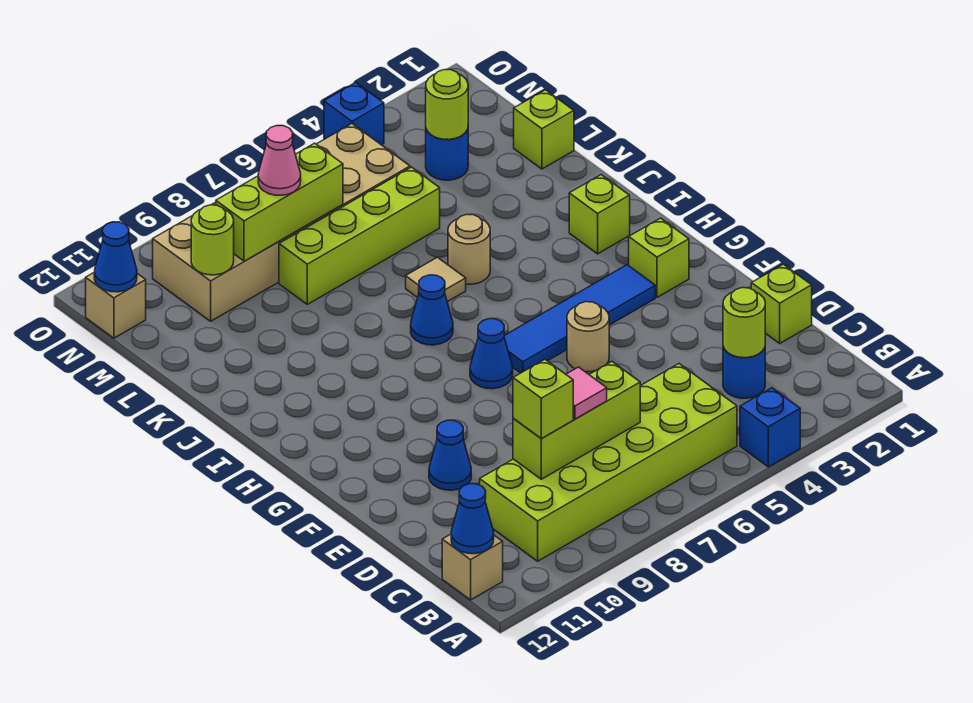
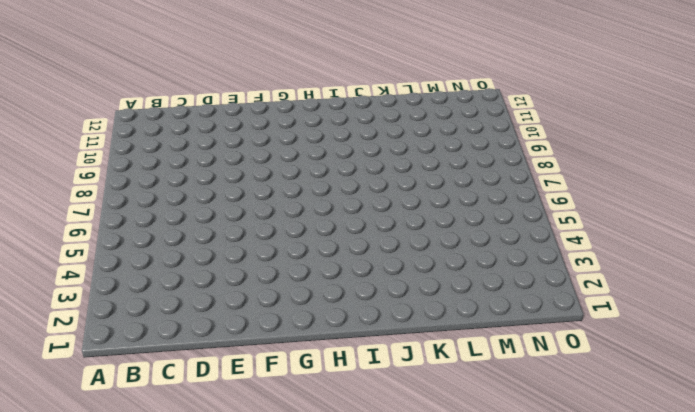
none -> blue brick A4 level 1
none -> lime brick B5:C10 level 1
none -> tan brick B12 level 1
none -> blue round brick C3 level 1

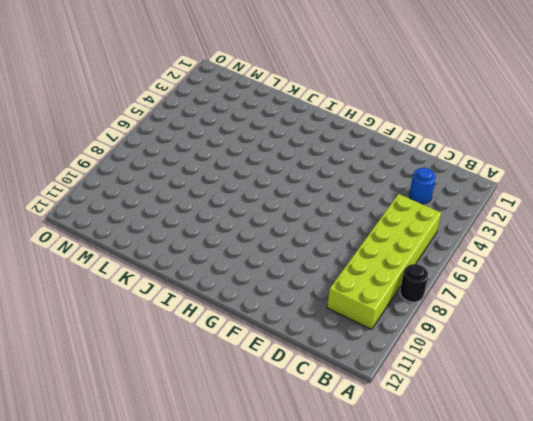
black round brick A8 level 1 -> none
none -> blue brick A4 level 1
none -> tan brick B12 level 1
none -> lime brick D1 level 1
none -> blue cone E10 level 1

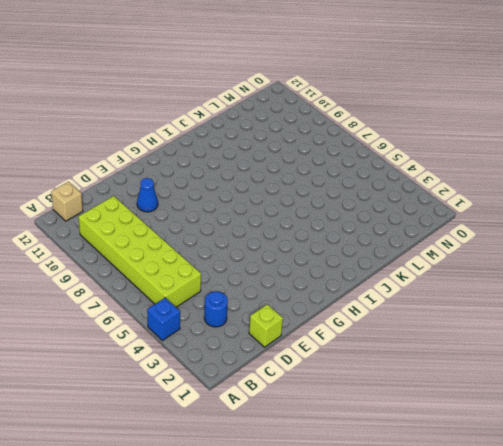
none -> tan round brick F5 level 1
none -> lime brick G2 level 1
none -> blue tile G3:G6 level 1
none -> blue cone G7 level 1

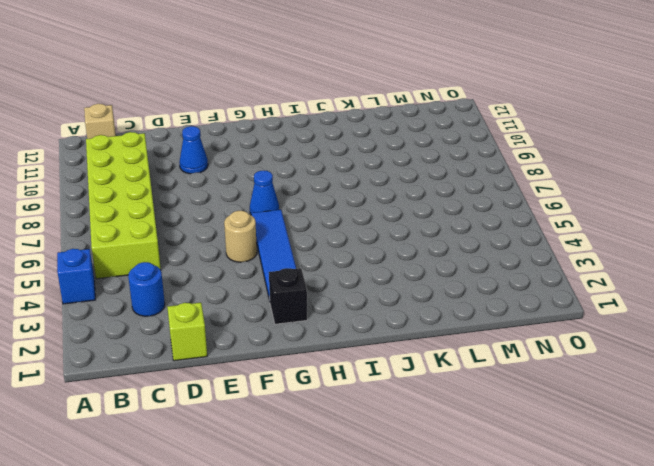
black brick G2 level 1 -> lime brick G2 level 1
none -> lime brick I2 level 1
none -> blue cone I7 level 1
none -> tan round brick J5 level 1
none -> tan tile J6 level 1

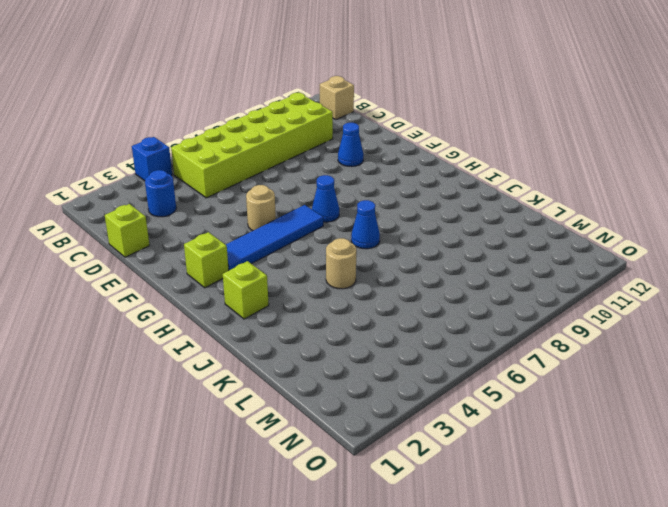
none -> tan tile J6 level 1
none -> lime brick L1 level 1
none -> lime brick L5:L8 level 1
none -> blue round brick M3 level 1

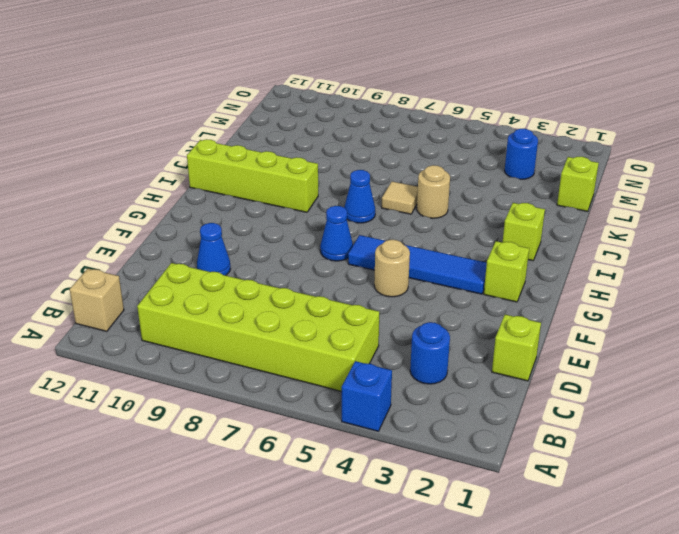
lime brick I9:I12 level 1 -> lime brick L5:L8 level 1
none -> tan brick M5:N10 level 1
none -> tan brick N12 level 1
none -> blue brick O4 level 1
none -> blue cone B12 level 2

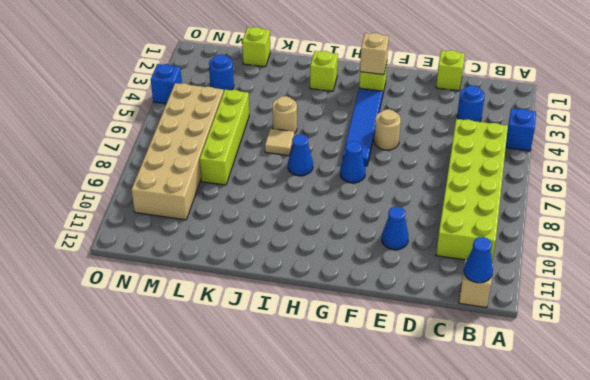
tan brick G2 level 2 -> tan brick N12 level 1
none -> lime round brick C3 level 2
none -> lime brick C7:C9 level 2
none -> lime round brick M3 level 2
none -> lime brick M7:M9 level 2

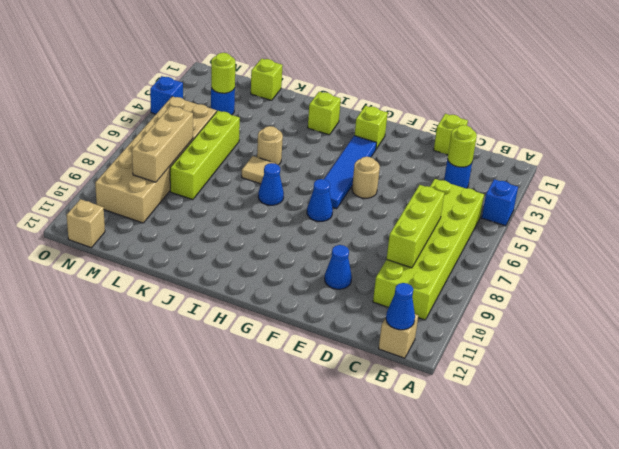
tan brick M7:M9 level 2 -> lime brick M7:M9 level 2
none -> lime round brick M10 level 2
none -> blue cone N12 level 2
none -> pink tile C8 level 3
none -> lime brick C9 level 3

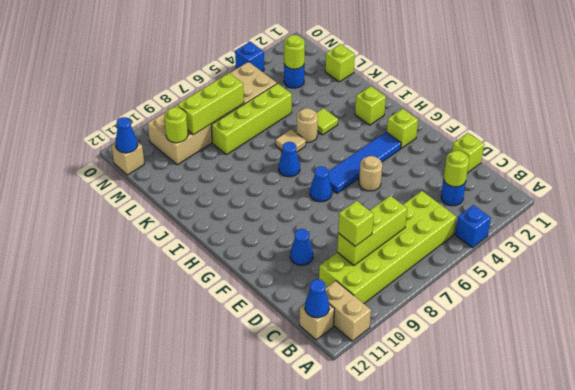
tan brick A11:B11 level 1 -> none
lime tile J4 level 1 -> none
none -> pink tile C8 level 3
none -> pink cone M8 level 3

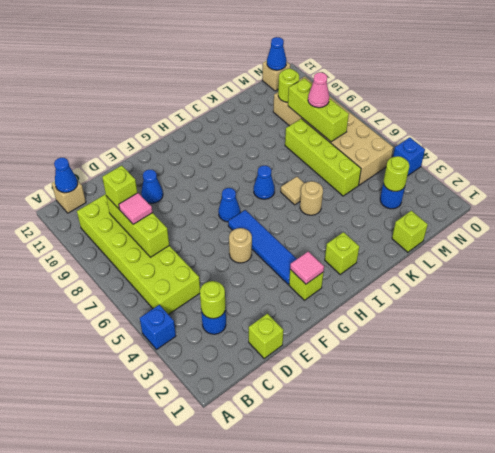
pink tile G2 level 2 -> none

